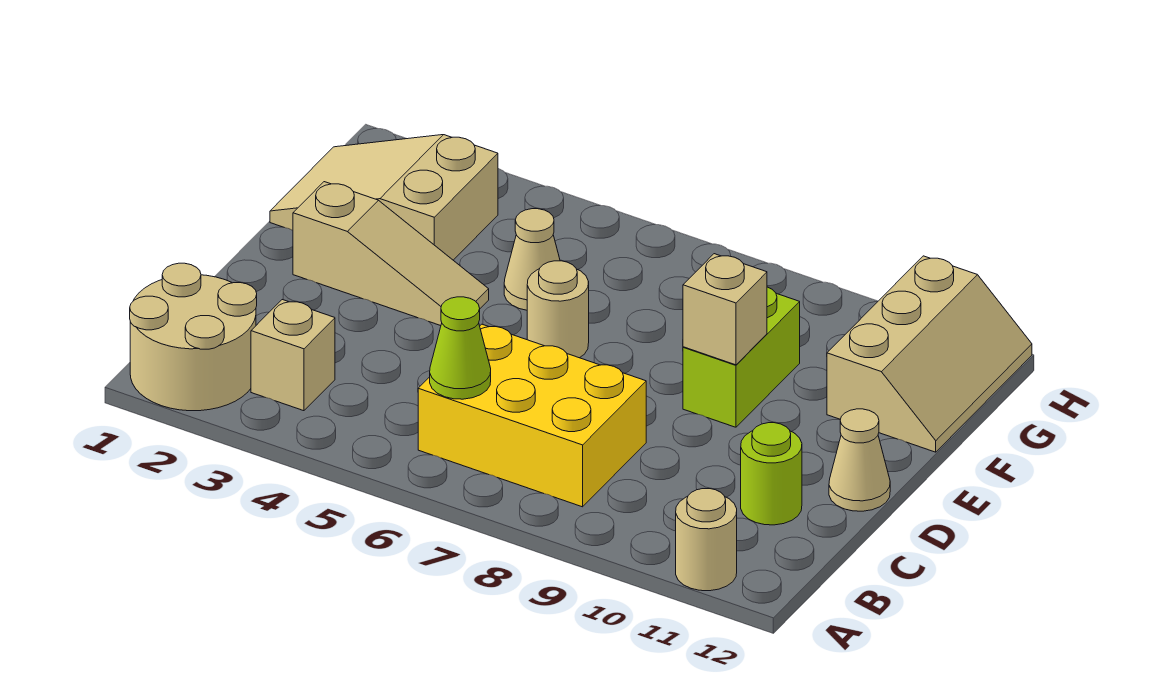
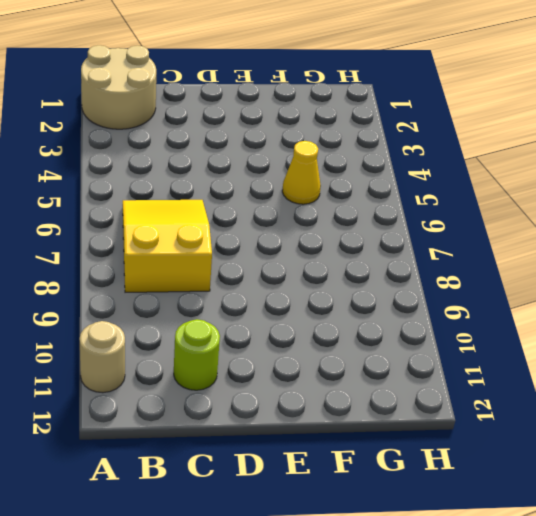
yellow slope B6:C8 level 1 top 8 -> yellow brick B6:C8 level 1
yellow cone F5 level 1 -> tan cone F5 level 1
none -> tan brick B3 level 1
none -> tan cone D12 level 1
none -> tan slope E2:E4 level 1 top 2

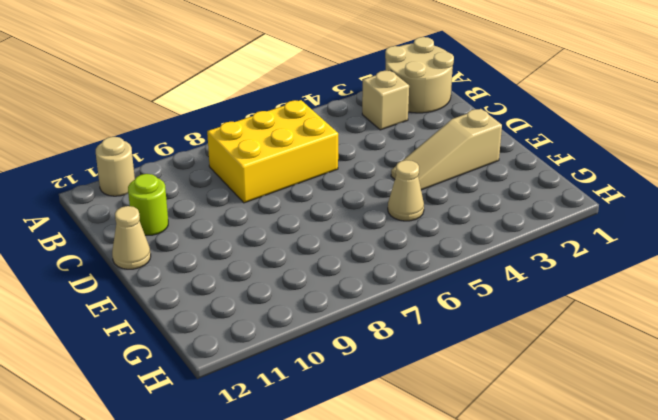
none -> tan round brick E6 level 1
none -> lime brick E9:F9 level 1
none -> tan slope F1:G3 level 1 top 3

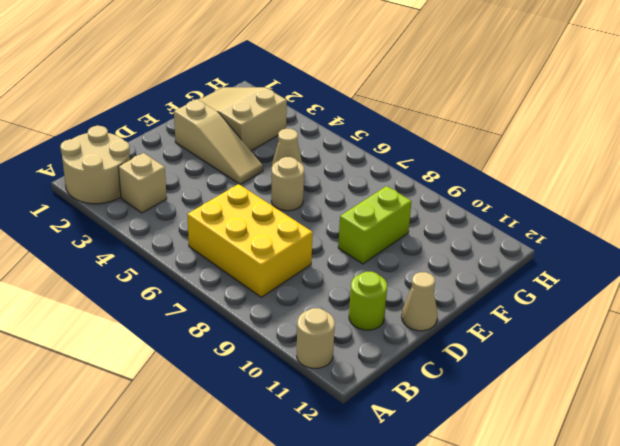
none -> tan slope F11:H12 level 1 top 11
none -> lime cone B6 level 2
none -> tan brick E9 level 2

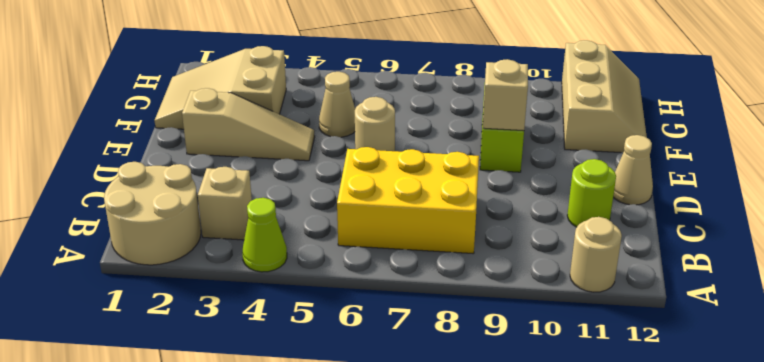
lime cone A4 level 1 -> lime cone B6 level 2

